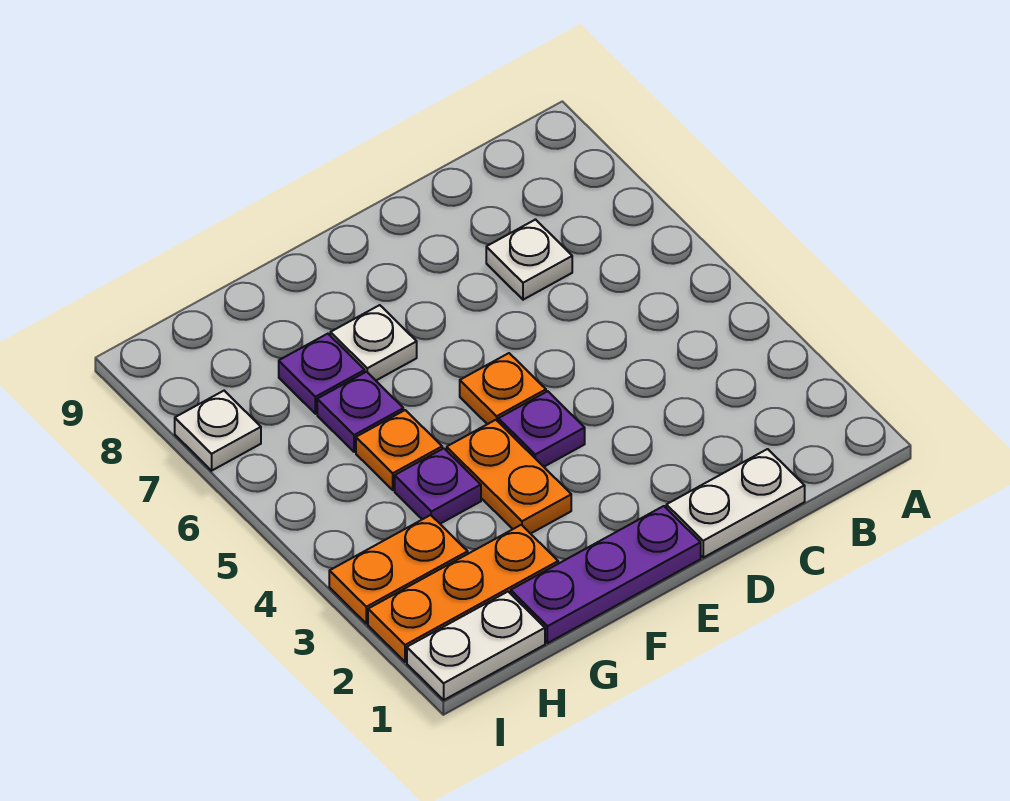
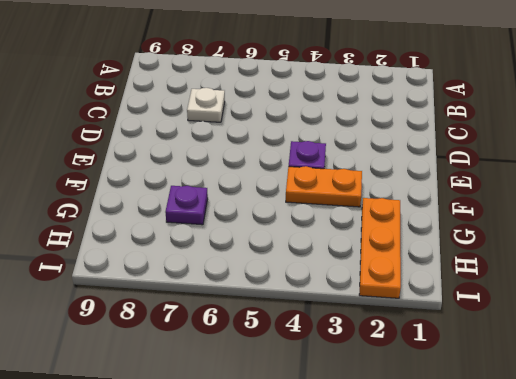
none -> white plate C1:D1 level 1
none -> purple plate E1:G1 level 1
none -> orange plate E5 level 1

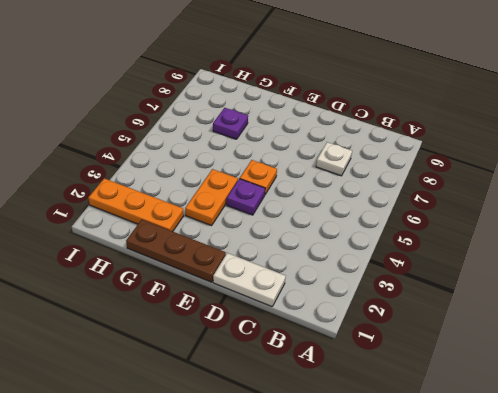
brown plate E1:G1 level 1 -> purple plate E1:G1 level 1
none -> white plate F7 level 1
none -> purple plate G4 level 1
none -> orange plate G5 level 1

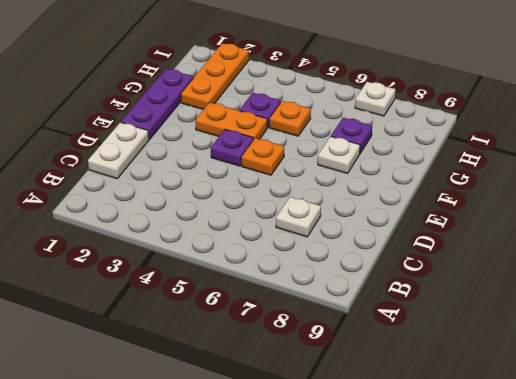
none -> purple plate G6 level 1
none -> white plate H1:I1 level 1
none -> orange plate H3:I3 level 1

